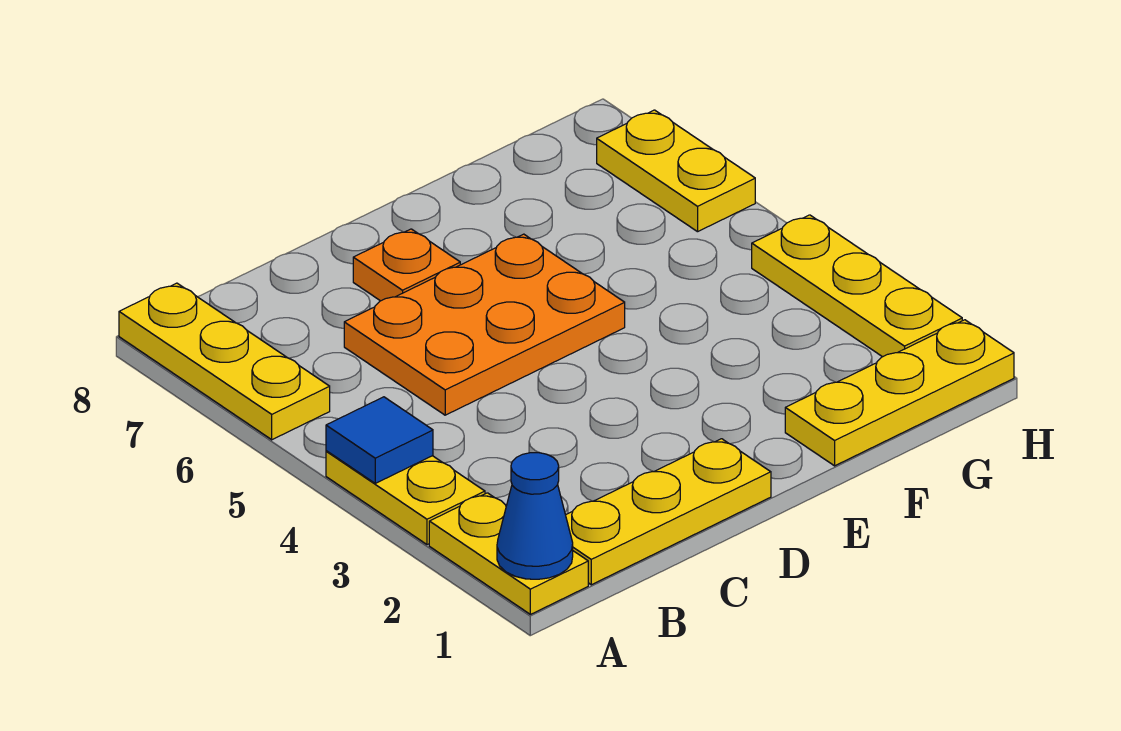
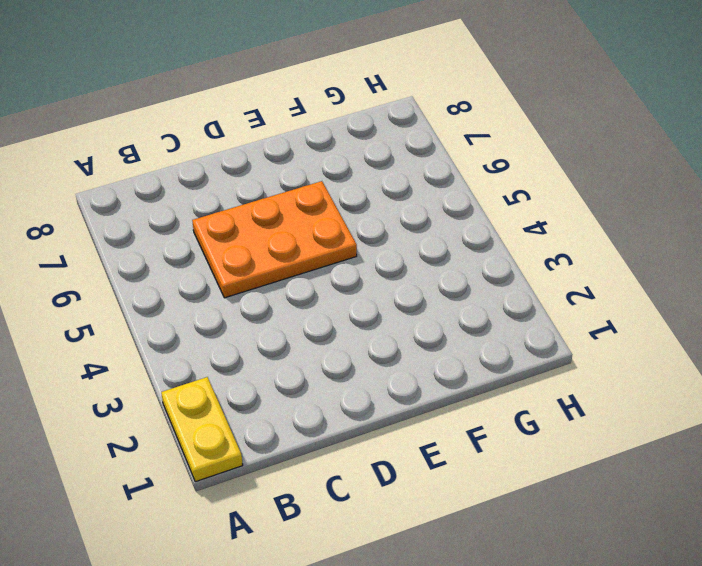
none -> yellow plate A3:A4 level 1
none -> yellow plate A6:A8 level 1

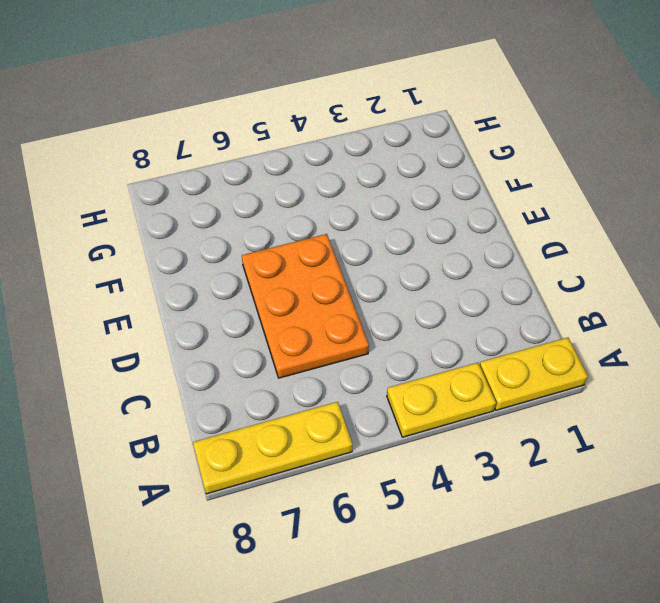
none -> yellow plate B1:D1 level 1
none -> orange plate D7 level 1

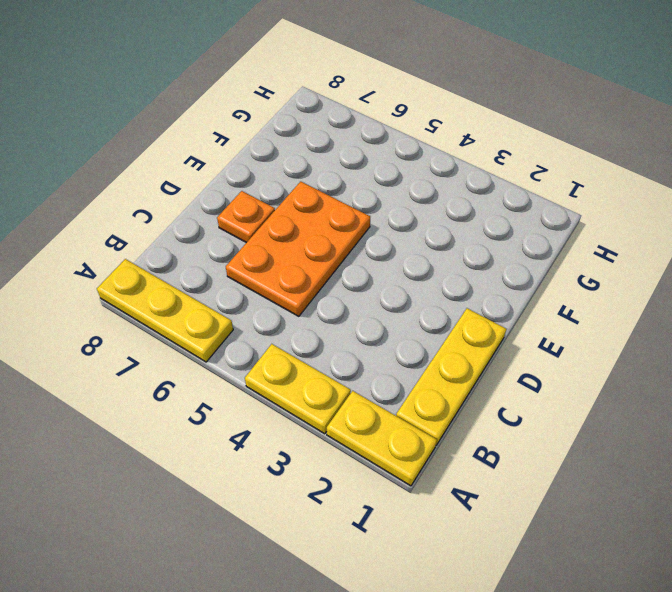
none -> yellow plate F1:H1 level 1
none -> yellow plate H2:H4 level 1

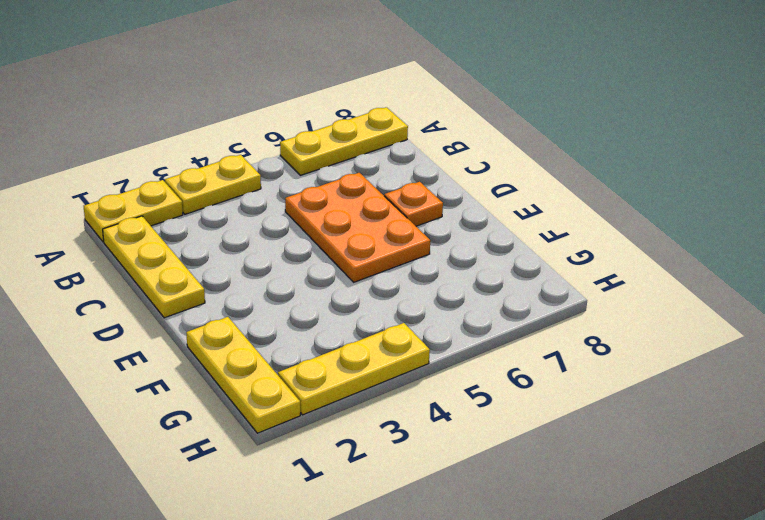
none -> yellow plate H6:H7 level 1
none -> blue cone A1 level 2

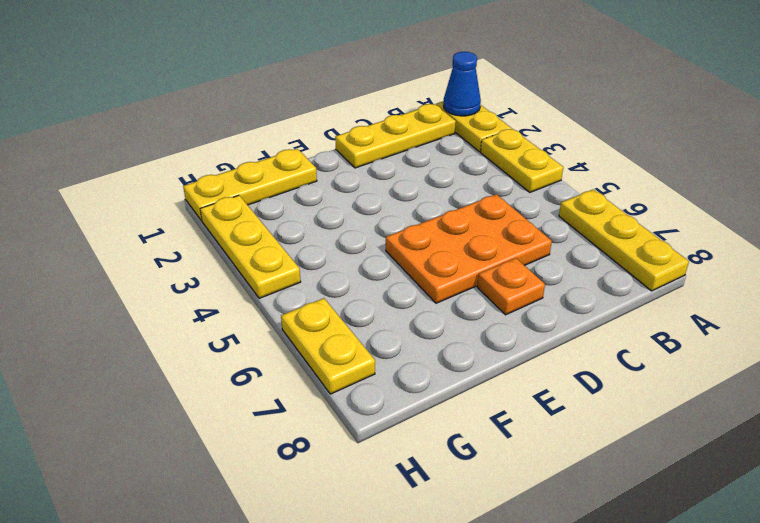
none -> blue tile A4 level 2

